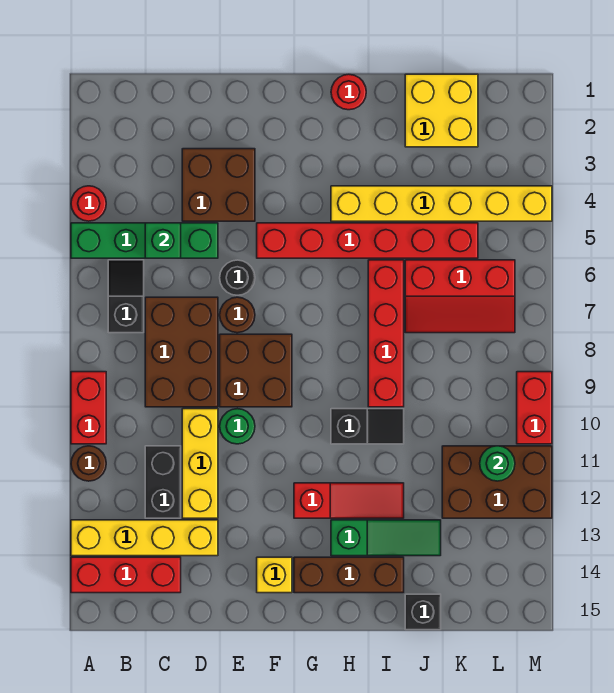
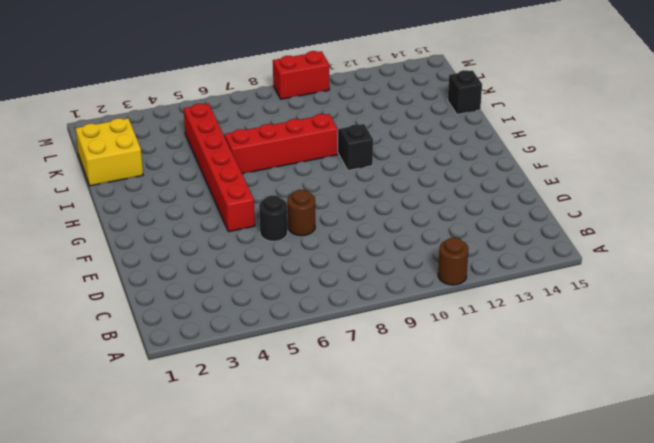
none -> red round brick A4 level 1
none -> green brick A5:D5 level 1
none -> red brick A9:A10 level 1
none -> yellow brick A13:D13 level 1

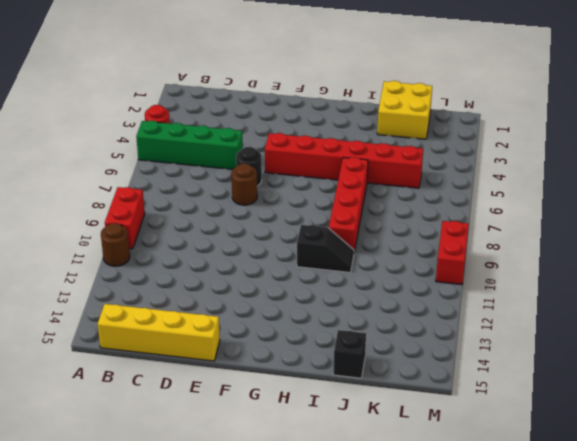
yellow brick B15:E15 level 1 -> yellow brick A13:D13 level 1
none -> red brick A14:C14 level 1
none -> black slope B6:B7 level 1 top 7
none -> brown brick C7:D9 level 1
none -> black brick C11:C12 level 1

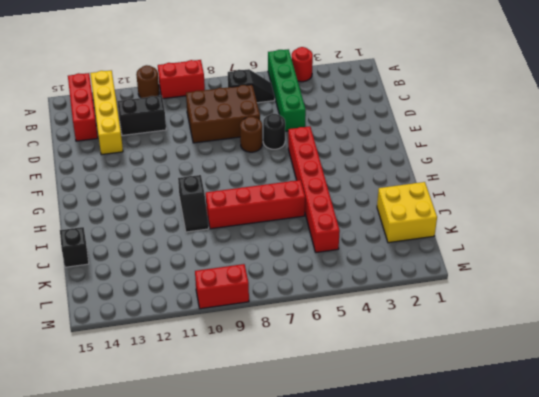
none -> brown brick D3:E4 level 1
none -> yellow brick D10:D12 level 1
none -> brown brick E8:F9 level 1
none -> green round brick E10 level 1

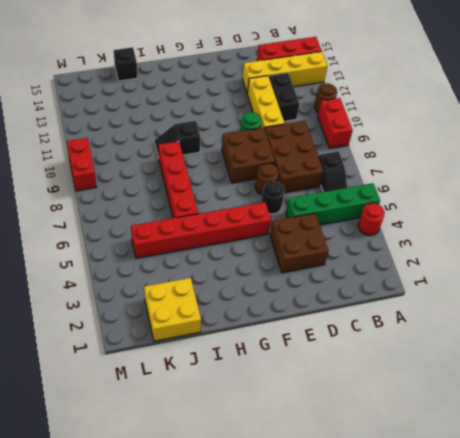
none -> yellow brick F14 level 1
none -> red slope G12:I12 level 1 top G
none -> brown brick G14:I14 level 1
none -> red round brick H1 level 1

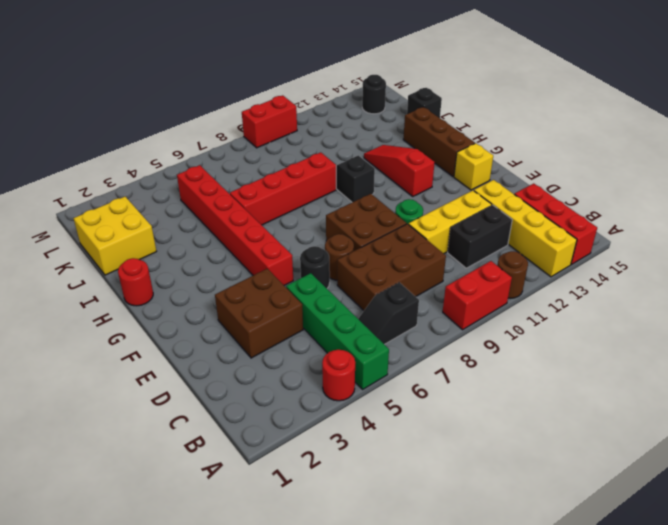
black round brick L14 level 1 -> none
none -> yellow brick H4:M4 level 1
none -> green slope H13:J13 level 1 top H
none -> red slope J6:L7 level 1 top 6
none -> brown brick K11:M12 level 1

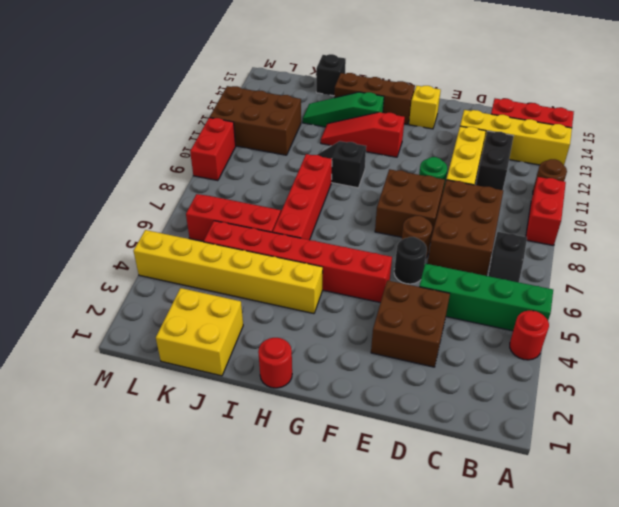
none -> green brick C5 level 2
none -> green round brick L11 level 2

